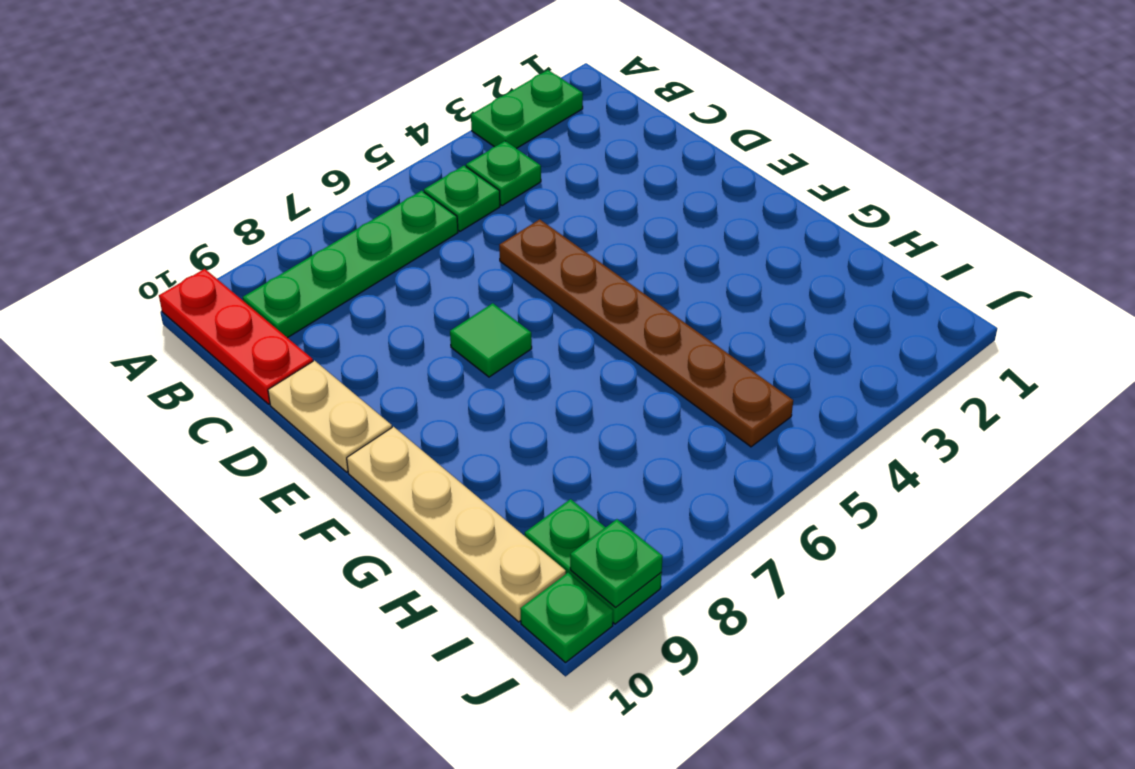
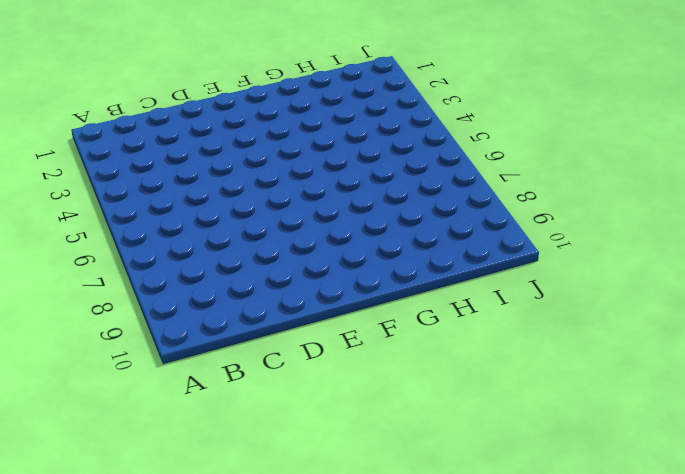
none -> green plate A2:A3 level 1
none -> red plate A10:C10 level 1
none -> green plate B4 level 1

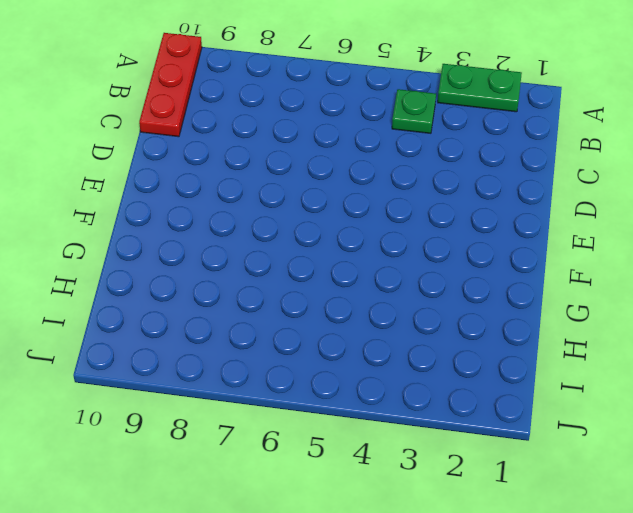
none -> green plate B5 level 1
none -> green plate B6:B9 level 1
none -> brown plate D5:I5 level 1

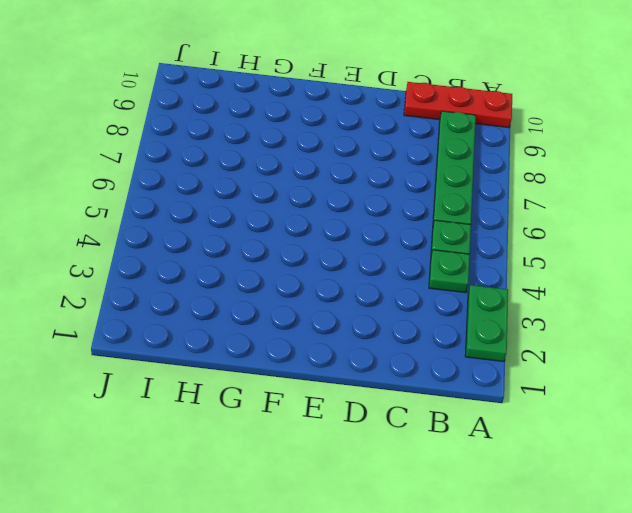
none -> brown plate D5:I5 level 1
none -> tan plate D10:E10 level 1
none -> green tile E7 level 1

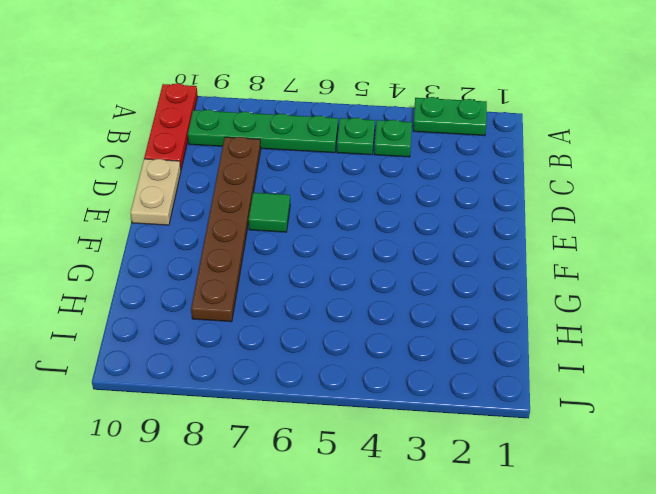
brown plate C8:H8 level 1 -> brown plate D5:I5 level 1
none -> tan plate F10:I10 level 1
none -> green plate I9:J9 level 1
none -> green plate J10 level 1

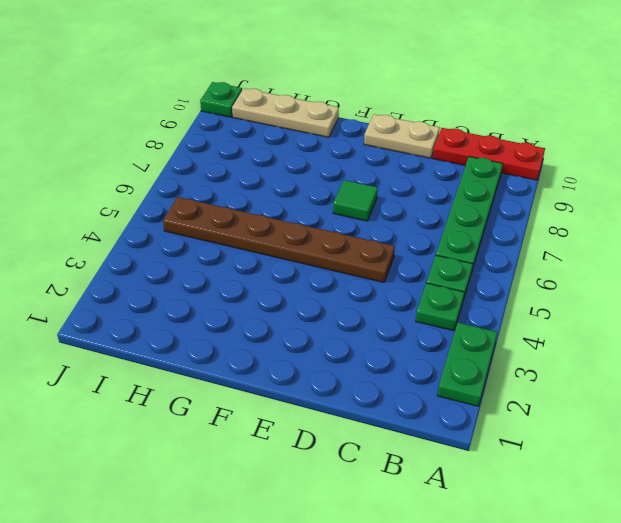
tan plate G10:I10 level 1 -> tan plate F10:I10 level 1
none -> green plate I9:J9 level 1
none -> green plate J9 level 2

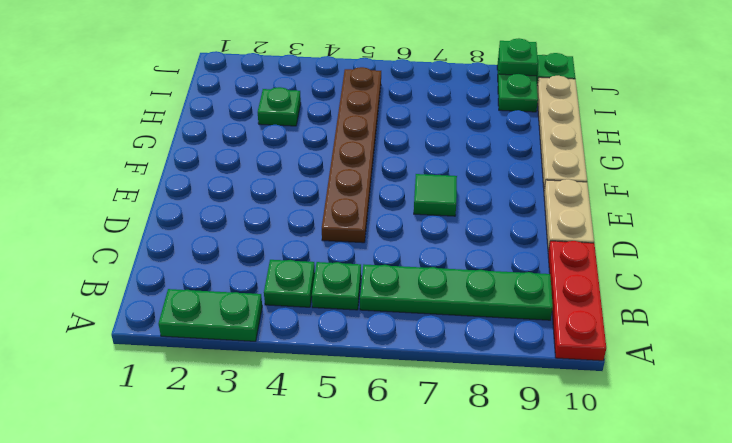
green plate H3 level 1 -> none

